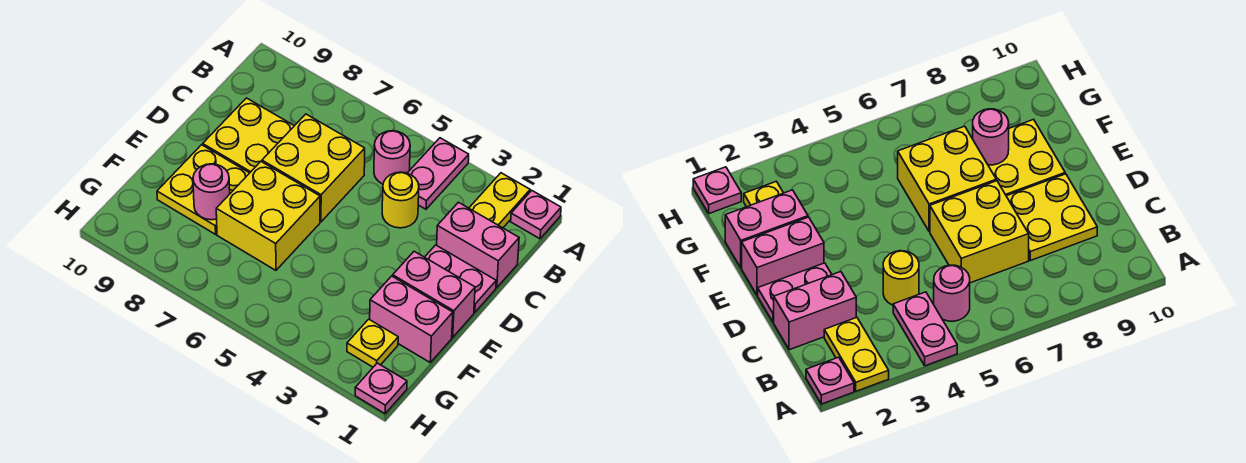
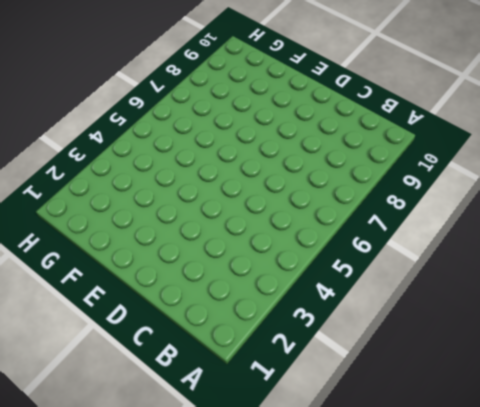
none -> pink plate A1 level 1
none -> yellow plate A2:B2 level 1
none -> pink plate A4:B4 level 1

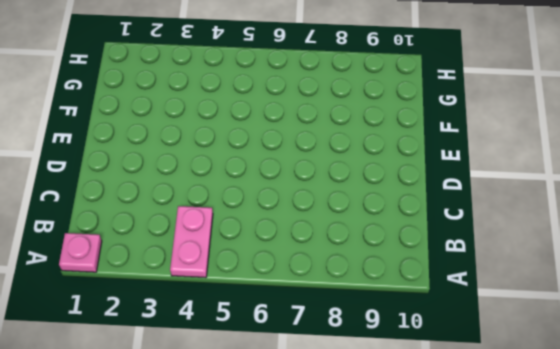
none -> yellow plate A2:B2 level 1
none -> pink round brick B5 level 1
none -> pink brick C1:C2 level 1

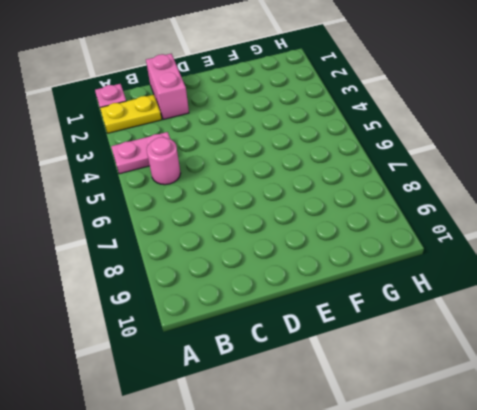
none -> yellow round brick C4 level 1
none -> yellow brick C6:D7 level 1
none -> yellow plate C8:D9 level 1

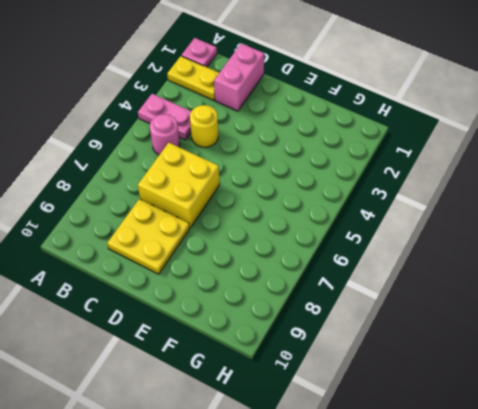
none -> pink plate D1:D2 level 1
none -> pink brick E1:E2 level 1
none -> yellow brick E6:F7 level 1

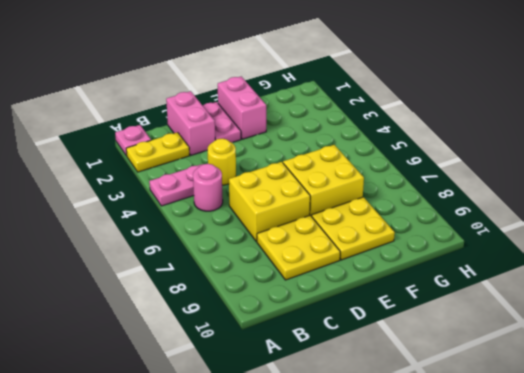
none -> pink brick F1:F2 level 1
none -> yellow plate G2 level 1
none -> pink plate H1 level 1

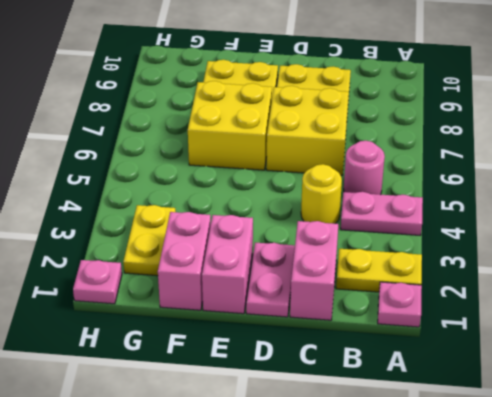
yellow plate G2:G3 level 1 -> yellow plate G2 level 1
none -> pink round brick F8 level 2

